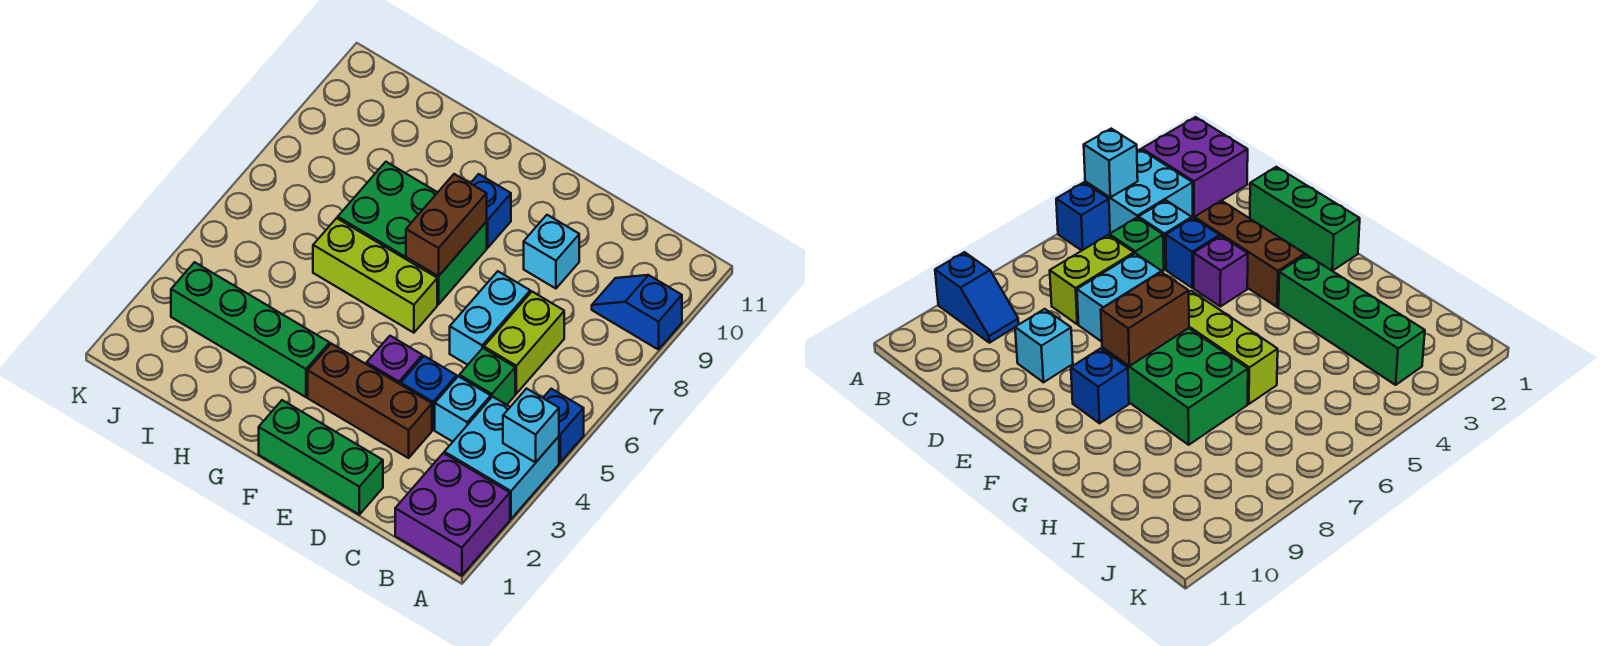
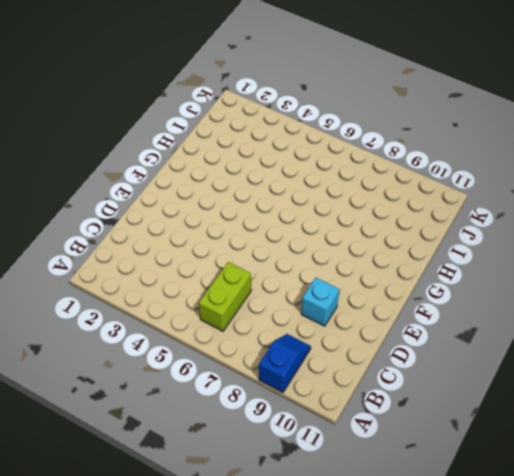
lime brick B6:C6 level 1 -> lime brick C6:C7 level 1
none -> purple brick A1:B2 level 1
none -> cyan brick A3:B4 level 1
none -> blue brick A5 level 1

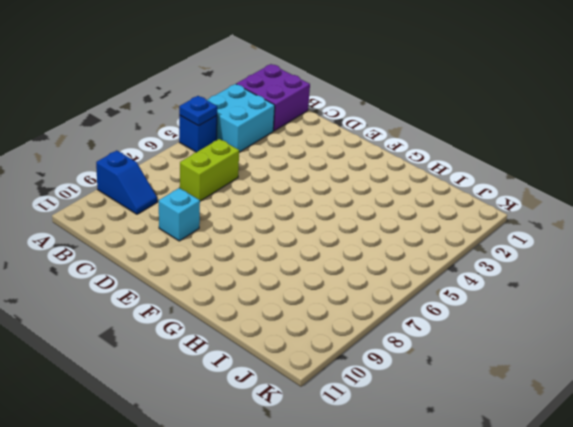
blue plate A5 level 2 -> none
none -> cyan brick C4 level 1
none -> green brick C5 level 1
none -> green brick D1:F1 level 1

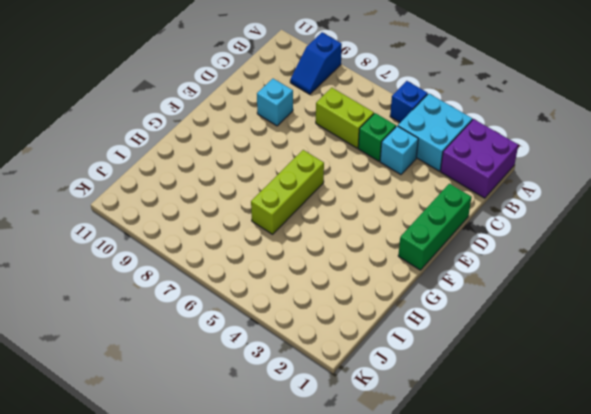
none -> brown brick D3:F3 level 1
none -> blue brick D4 level 1
none -> cyan brick D6:D7 level 1

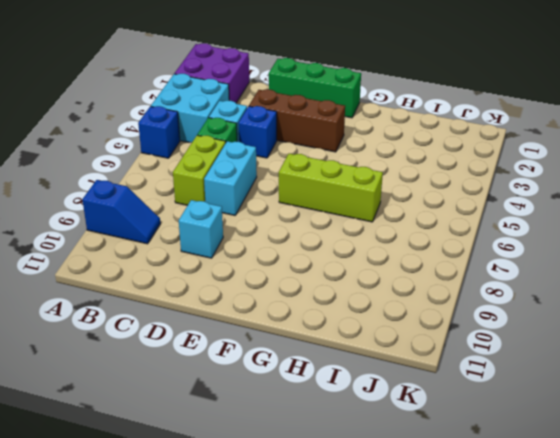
none -> purple brick E4 level 1
none -> green brick F7:H8 level 1
none -> blue brick F9 level 1

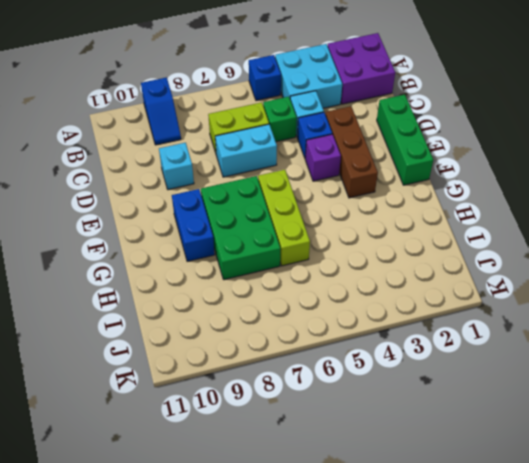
blue brick F9:G9 level 1 -> blue brick F9 level 1
none -> green brick G3:J3 level 1
none -> cyan brick A4 level 2
none -> brown brick F7:F8 level 2

